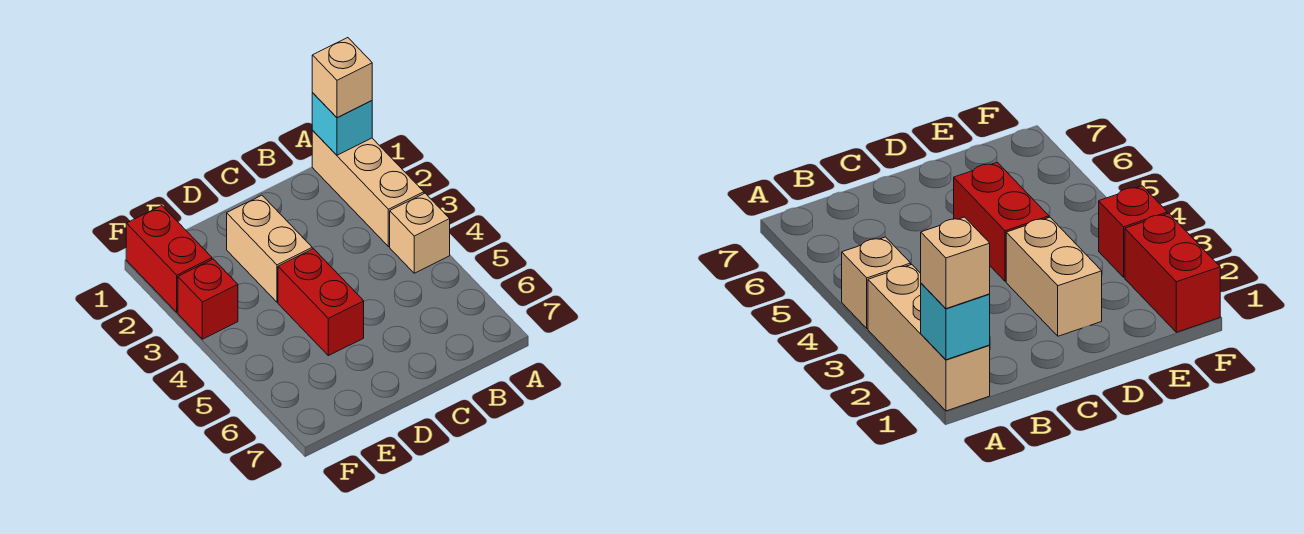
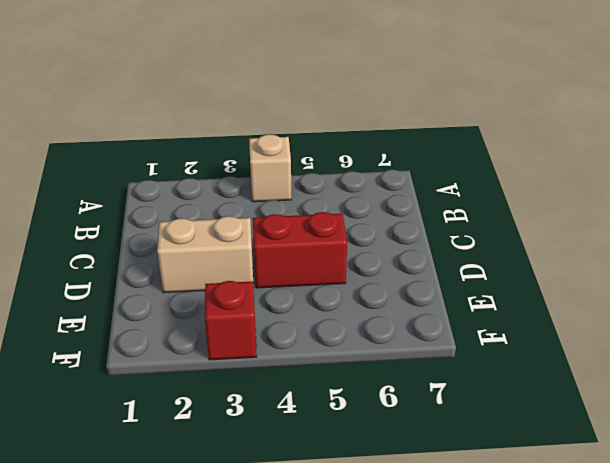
none -> tan brick A1:A3 level 1
none -> red brick F1:F2 level 1

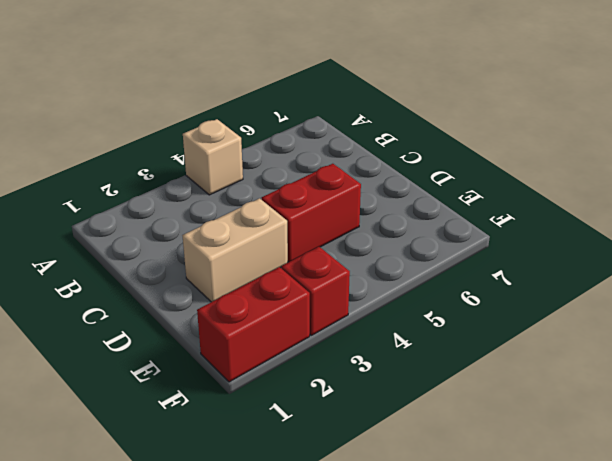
none -> tan brick A1:A3 level 1
none -> cyan brick A1 level 2

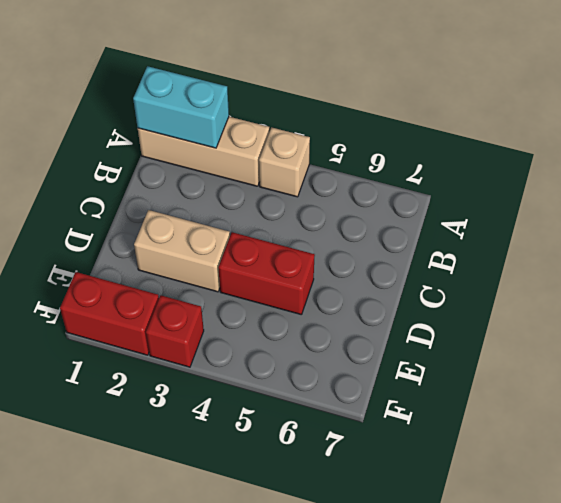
cyan brick A1:A2 level 2 -> cyan brick A1 level 2
none -> tan brick A1 level 3

